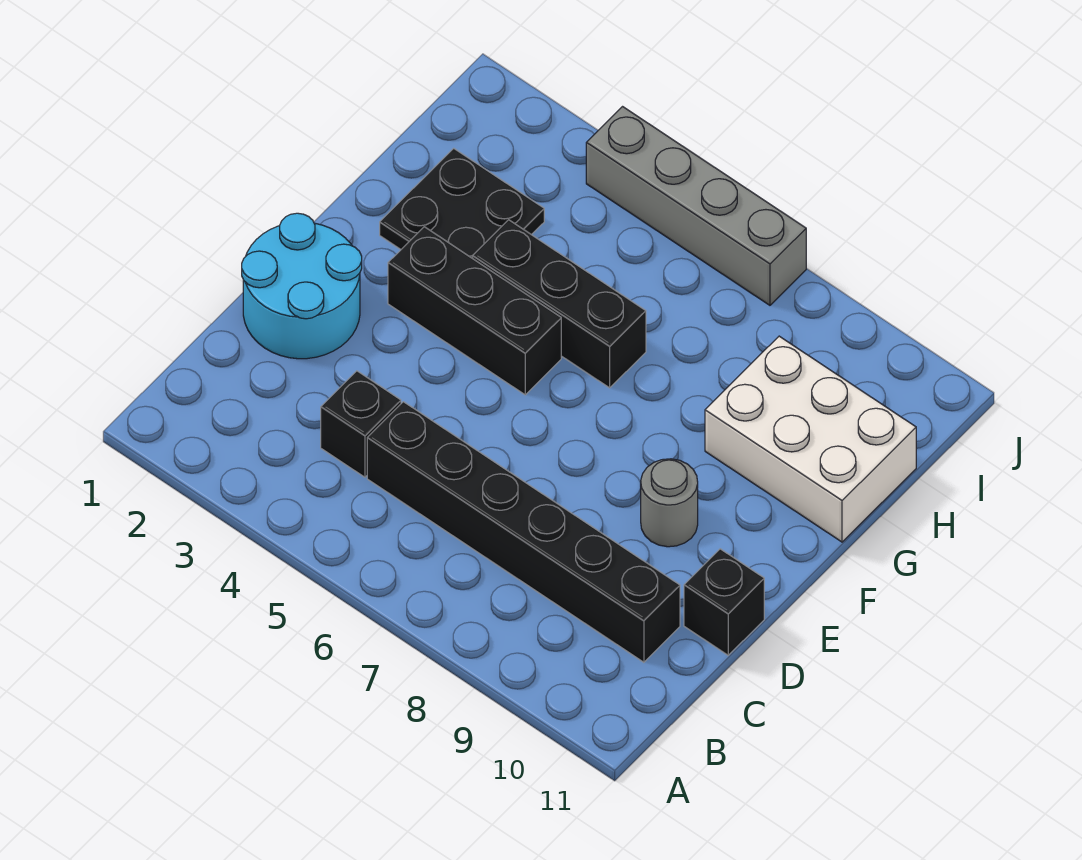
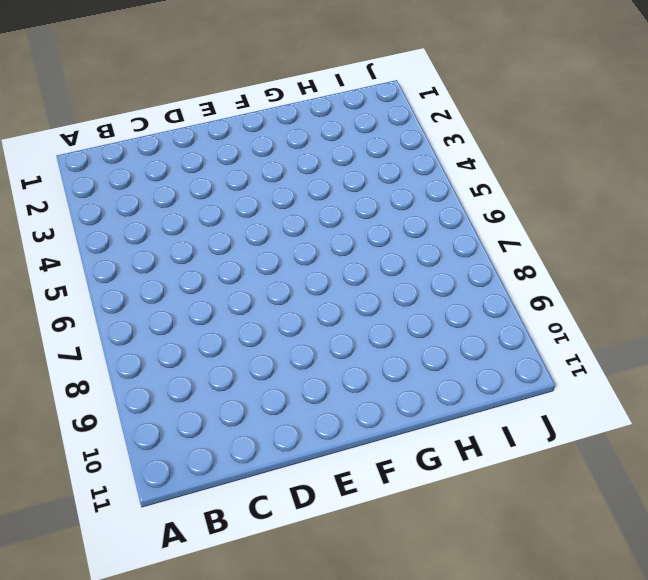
none -> black brick C4 level 1
none -> black brick C5:C10 level 1

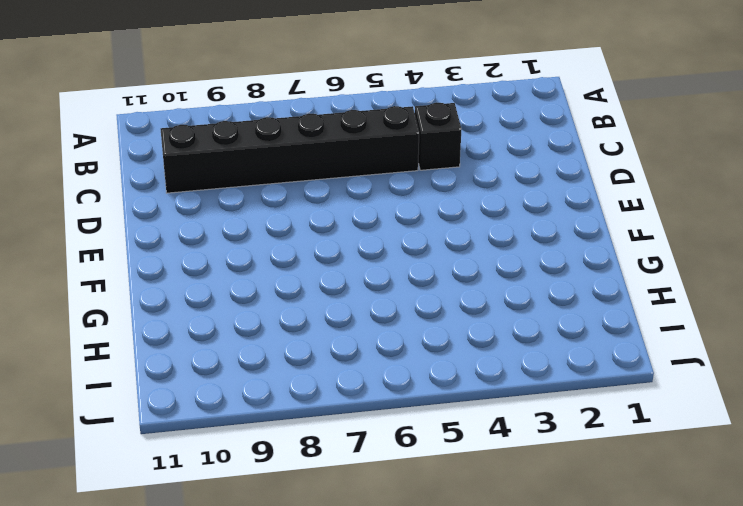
none -> cyan round brick D1:E2 level 1
none -> black brick D11 level 1

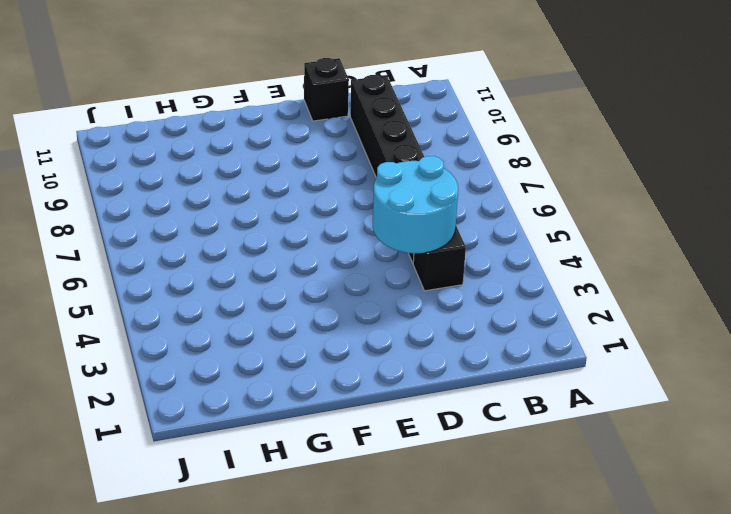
cyan round brick C4:D5 level 2 -> cyan round brick D1:E2 level 1
none -> grey round brick E9 level 1
none -> black brick F3:F5 level 1

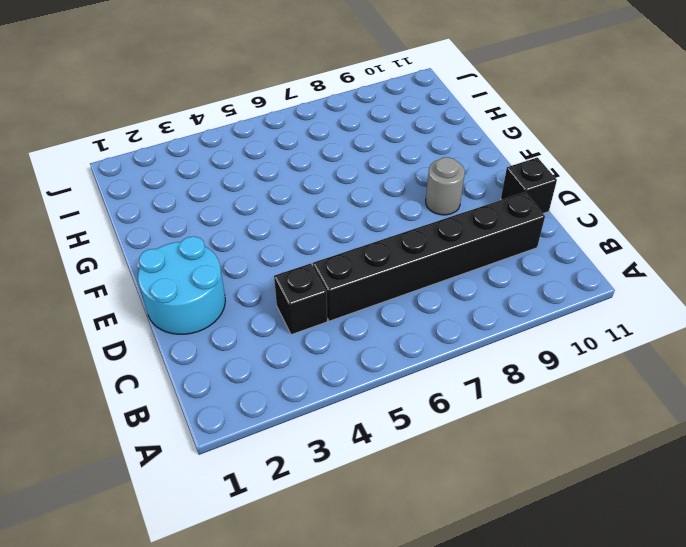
none -> black brick F3:F5 level 1
none -> black plate G2:H3 level 1

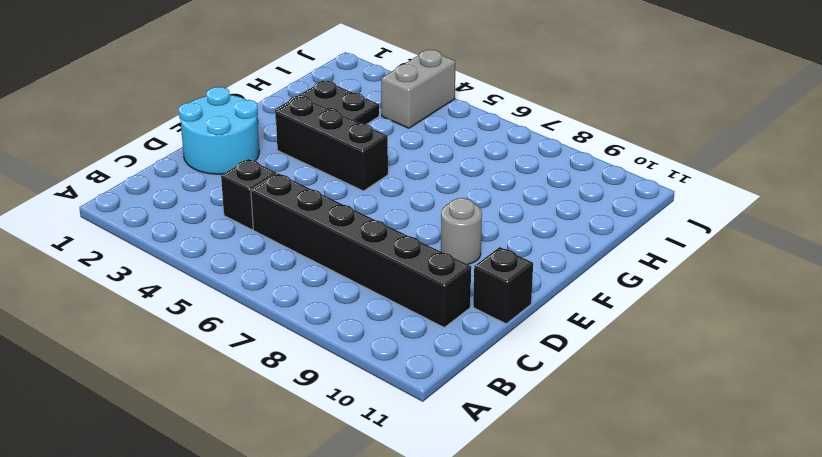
grey brick I4:J4 level 1 -> grey brick J4:J7 level 1
none -> black brick G4:G6 level 1
none -> white brick G9:H11 level 1

